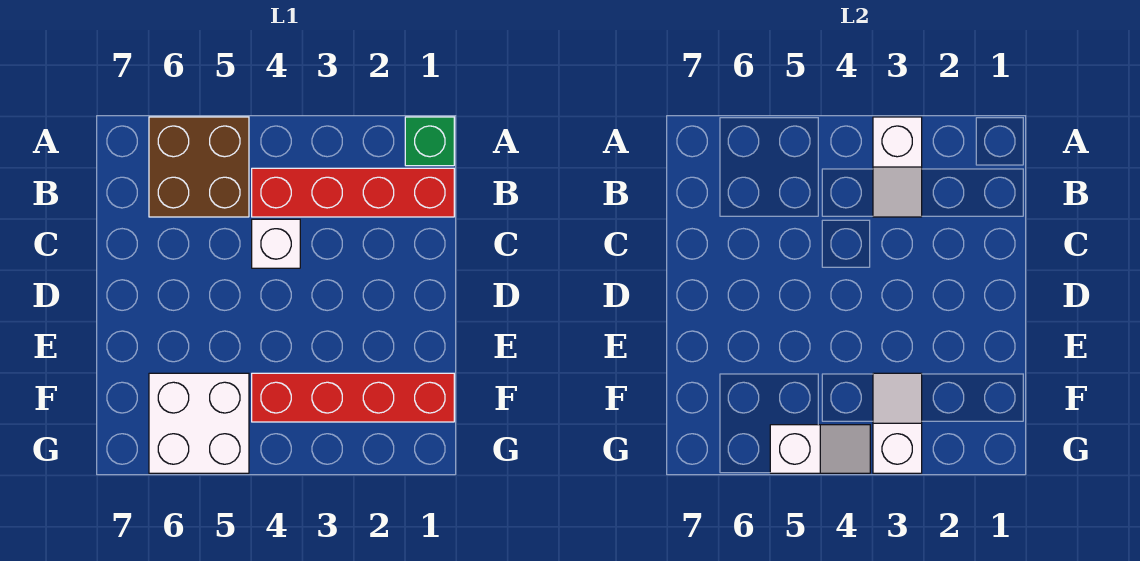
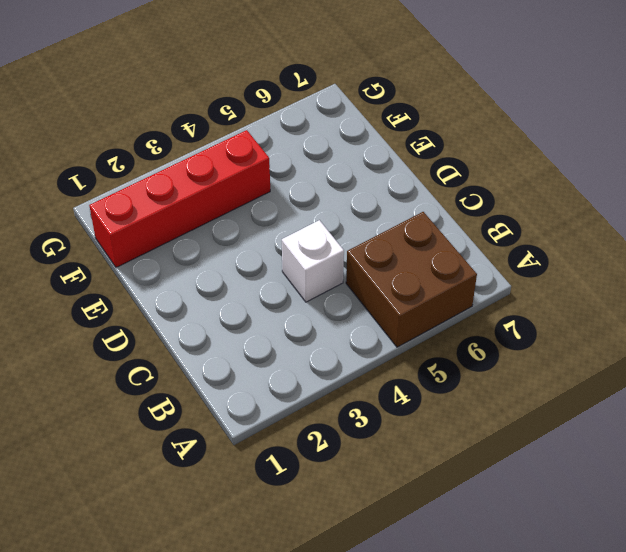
none -> green brick A1 level 1
none -> red brick B1:B4 level 1

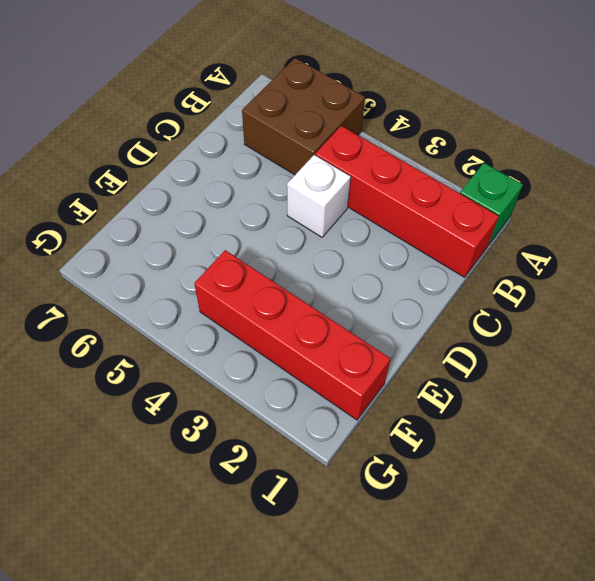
none -> white brick F5:G6 level 1
none -> white slope A3:B3 level 2 top A

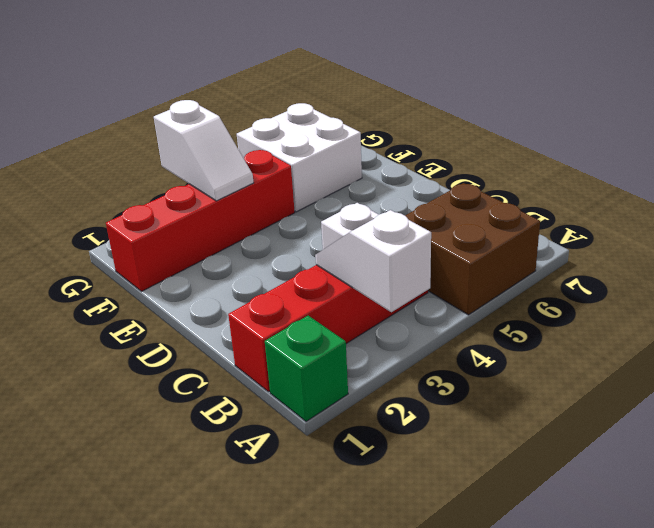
none -> white slope G4:G5 level 2 top 5

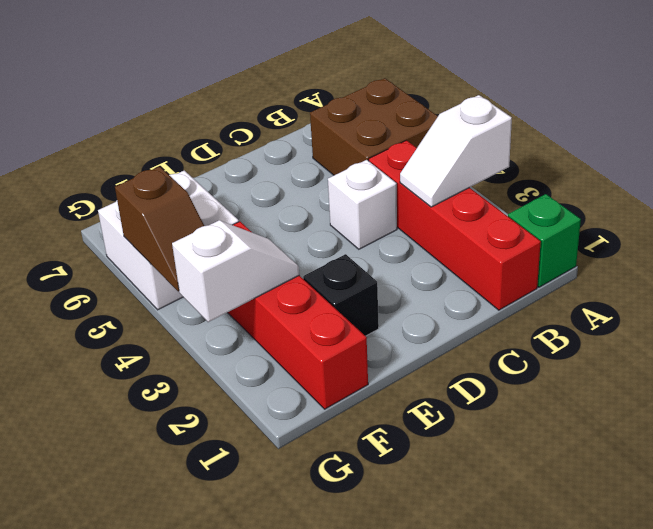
black brick E2 level 1 -> none
brown slope G4:G5 level 2 top 5 -> white slope G4:G5 level 2 top 5

